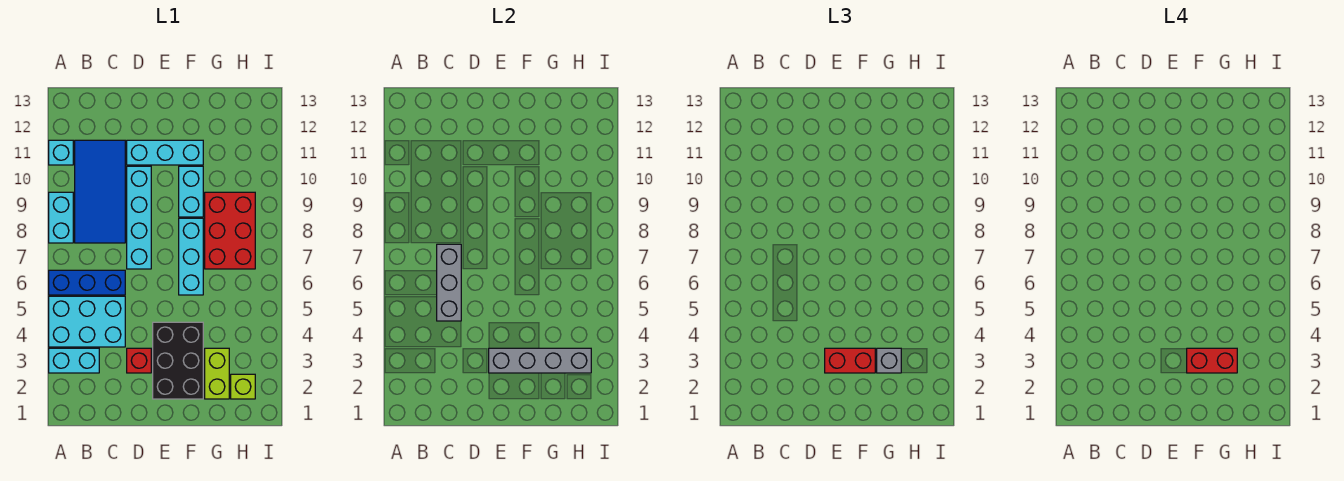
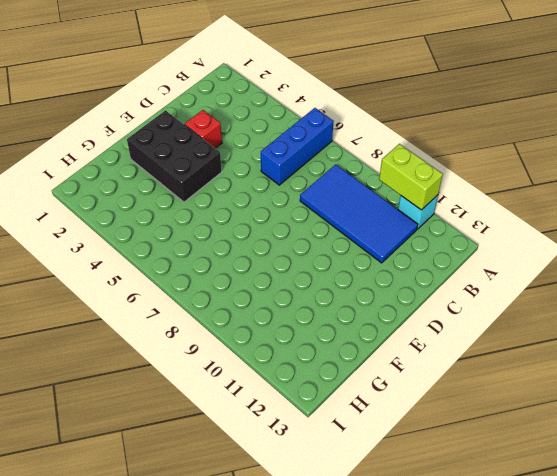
lime brick A10:A11 level 2 -> lime brick G2:G3 level 1
none -> cyan brick A3:B3 level 1
none -> cyan brick A4:C5 level 1
none -> cyan brick A8:A9 level 1

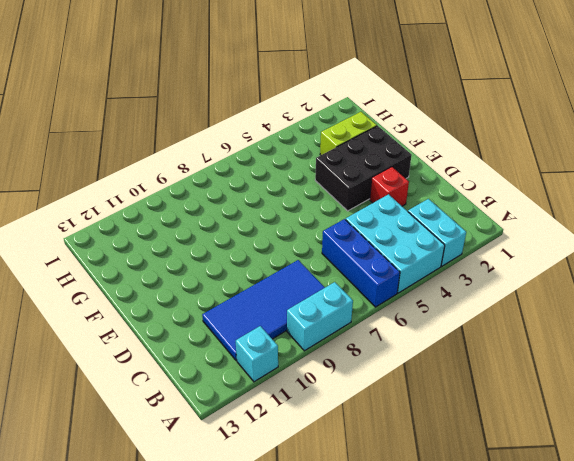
none -> cyan brick D7:D10 level 1
none -> cyan brick D11:F11 level 1
none -> cyan brick F6:F8 level 1

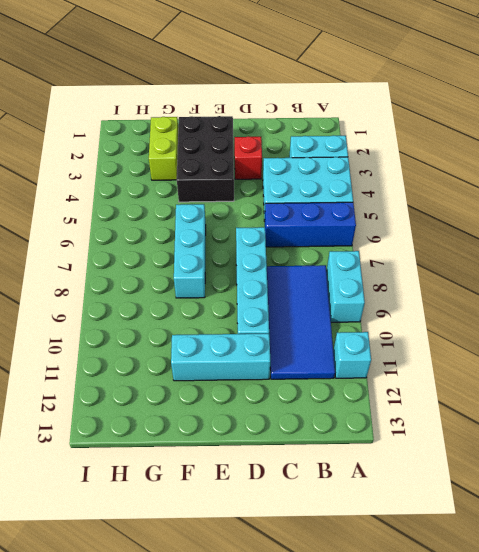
none -> cyan brick F9:F10 level 1
none -> red brick G7:H9 level 1
none -> lime brick H2 level 1

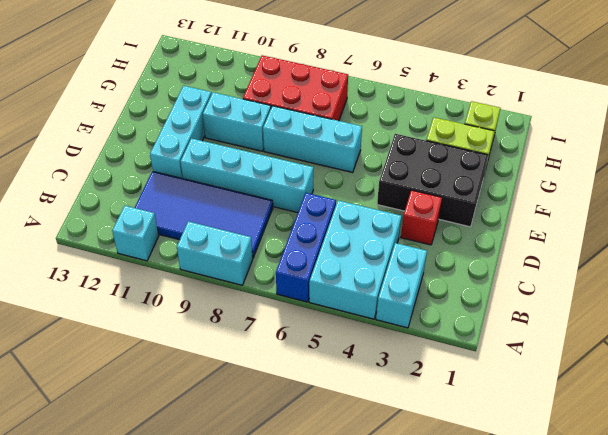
none -> grey brick C5:C7 level 2
none -> grey brick E3:H3 level 2
none -> red brick E3:F3 level 3

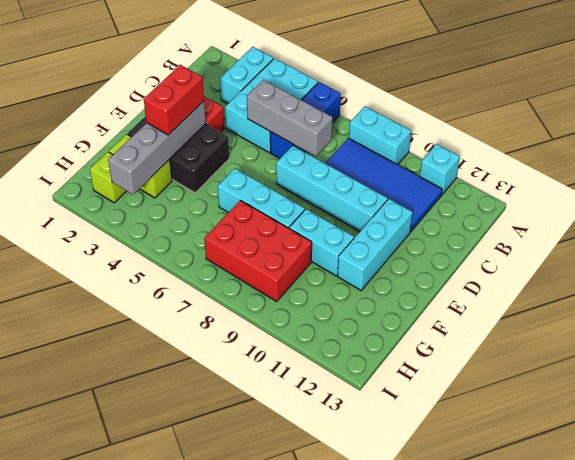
none -> grey brick G3 level 3
none -> red brick F3:G3 level 4

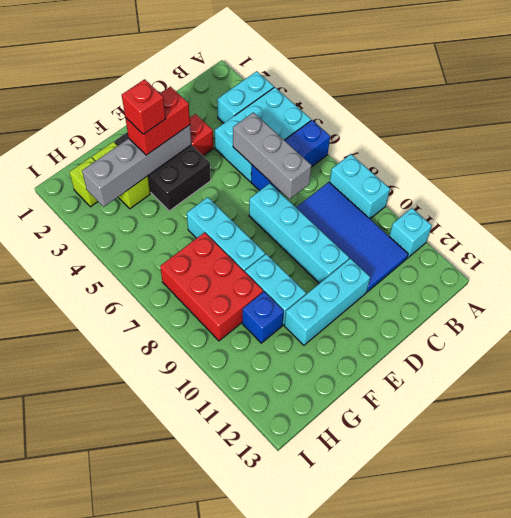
red brick F3 level 4 -> red brick F3:G3 level 4
blue brick G10 level 1 -> none
none -> grey brick G3 level 3

